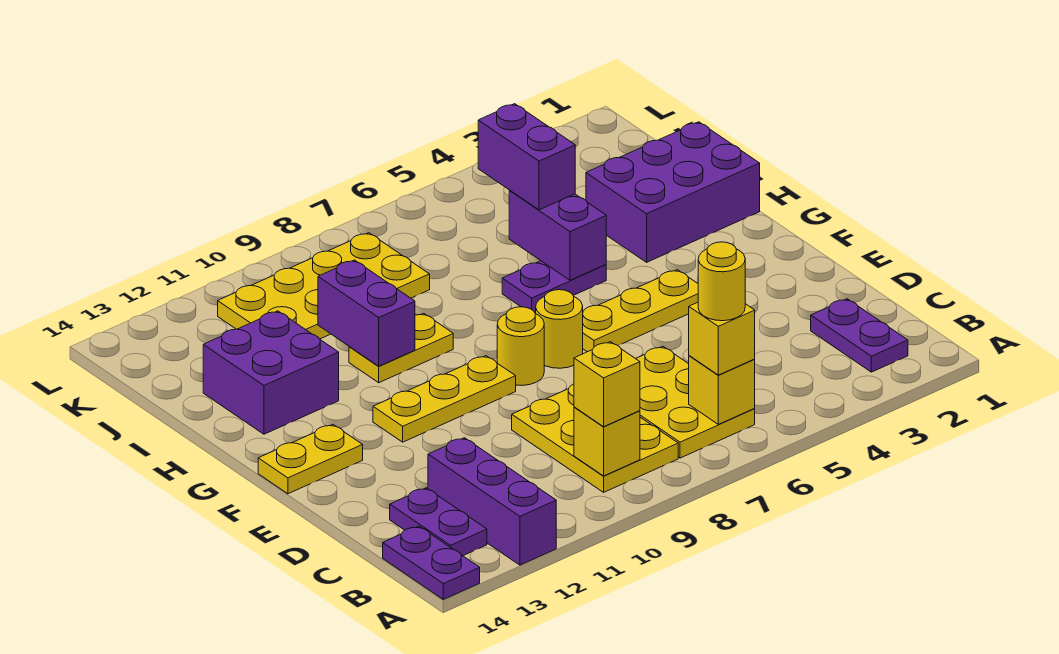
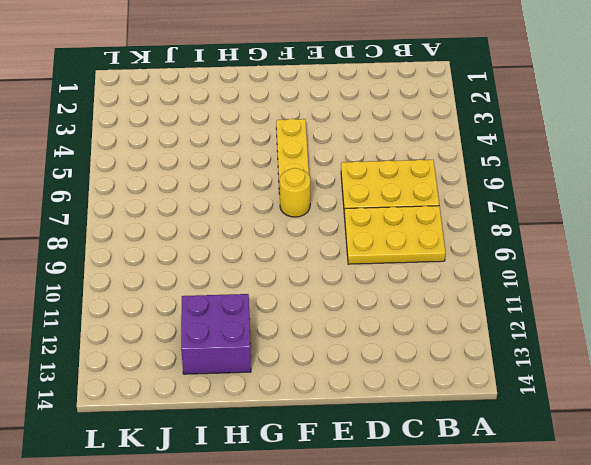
none -> purple brick A12:C12 level 1
none -> purple plate A14:B14 level 1
none -> purple plate B2:C2 level 1

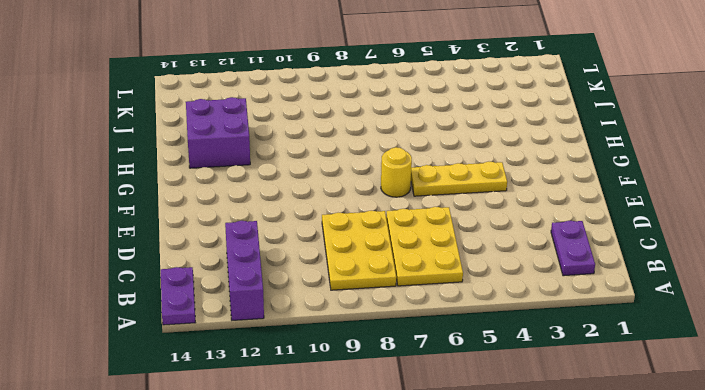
none -> purple plate B13:C13 level 1
none -> yellow round brick F8 level 1
none -> yellow plate F9:F11 level 1

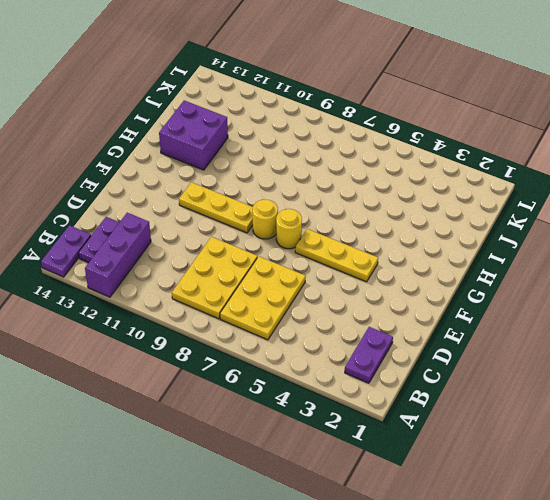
none -> yellow plate F13:F14 level 1
none -> purple brick H1:I3 level 1
none -> purple plate H5:H6 level 1

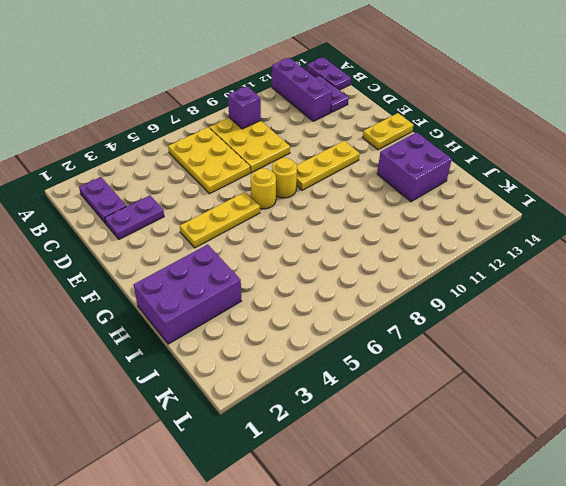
purple brick B9 level 2 -> yellow brick B9 level 2
purple plate D2:D3 level 1 -> purple plate H5:H6 level 1
none -> yellow plate H9:H10 level 1
none -> yellow plate J8:K11 level 1
none -> yellow brick B6 level 2

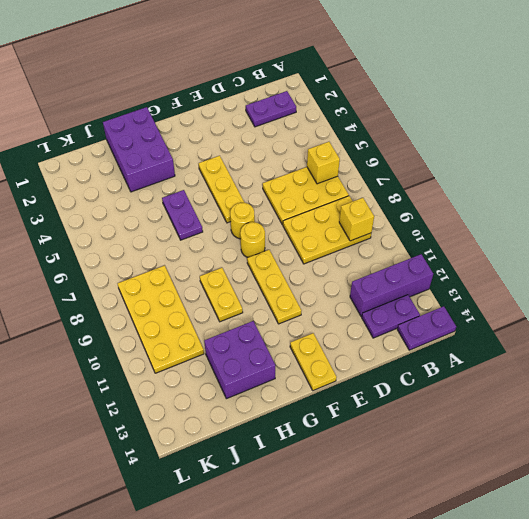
none -> purple brick H5:I5 level 2
none -> purple brick H10:I10 level 2
none -> yellow brick B6 level 3

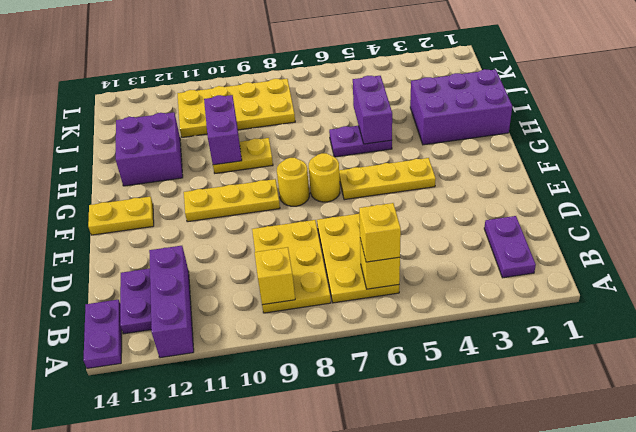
none -> yellow brick B9 level 3
none -> purple brick I5:J5 level 3
none -> yellow round brick B6 level 4

